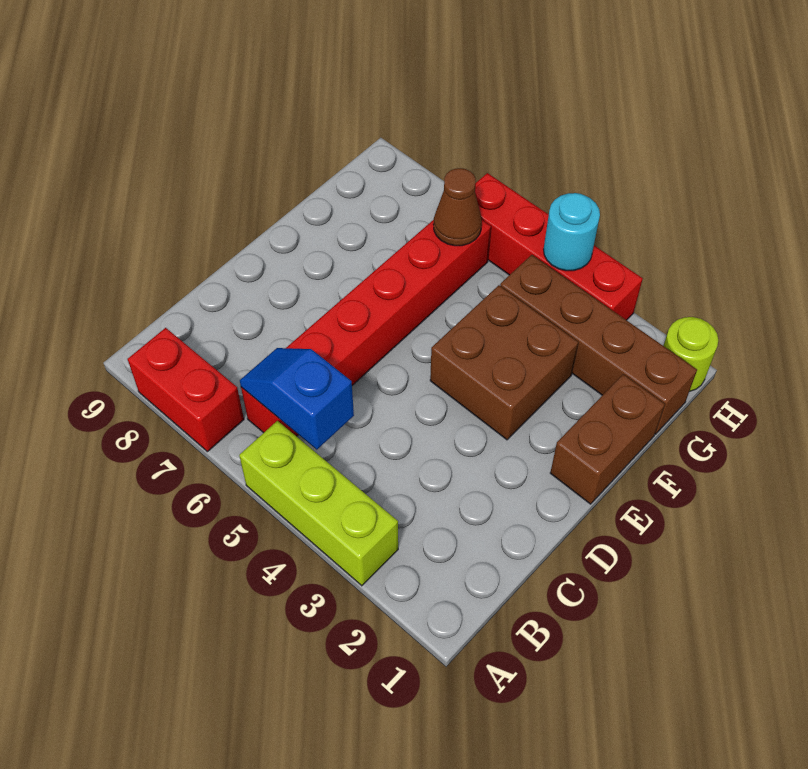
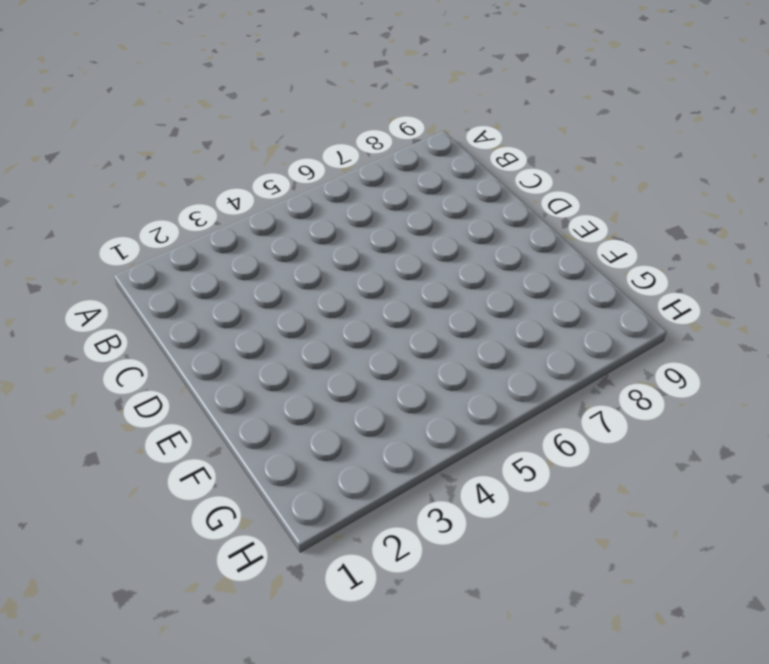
none -> lime brick A3:A5 level 1
none -> red brick A7:A8 level 1

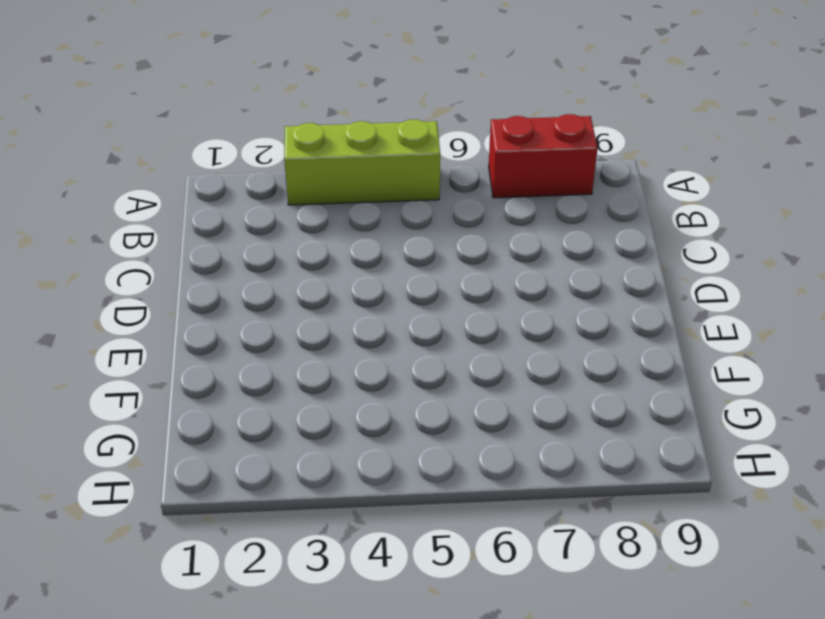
none -> red brick B6:G6 level 1
none -> brown brick E1:F1 level 1

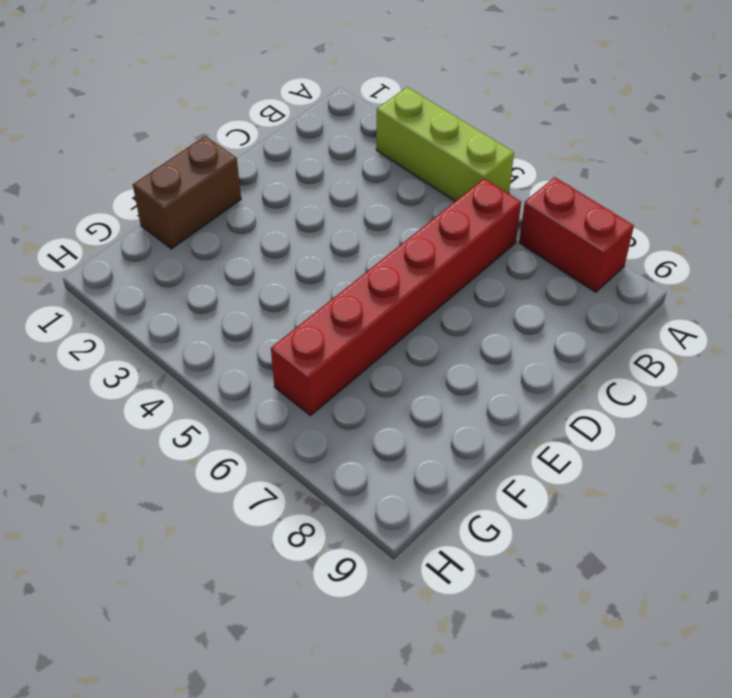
none -> brown brick E3:F4 level 1
none -> brown brick G1:G4 level 1

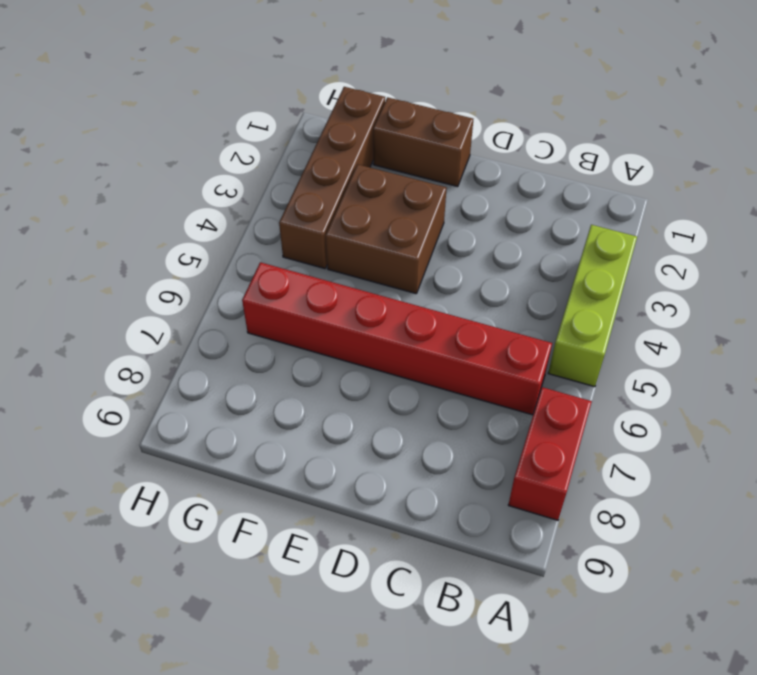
none -> lime round brick H1 level 1
none -> red brick H3:H6 level 1

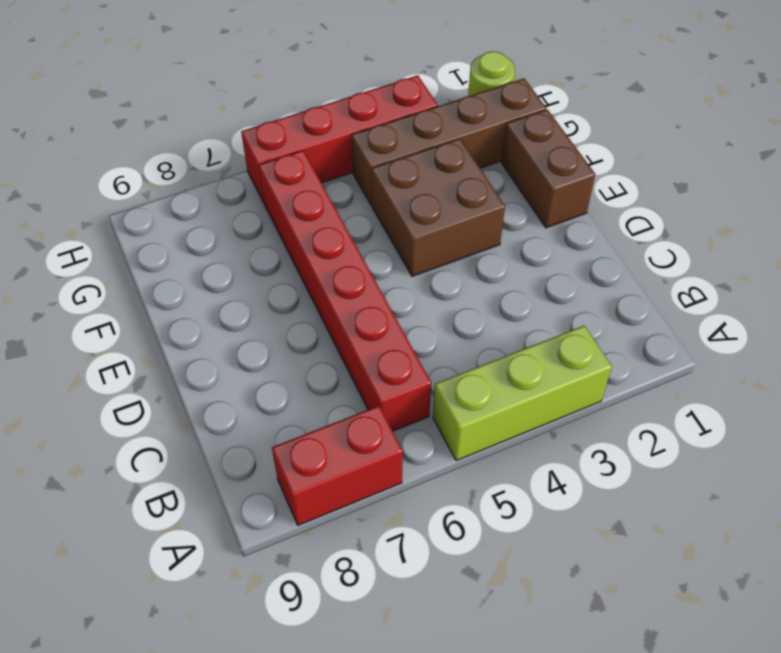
none -> blue slope B5:B6 level 2 top 5
none -> brown cone G6 level 2

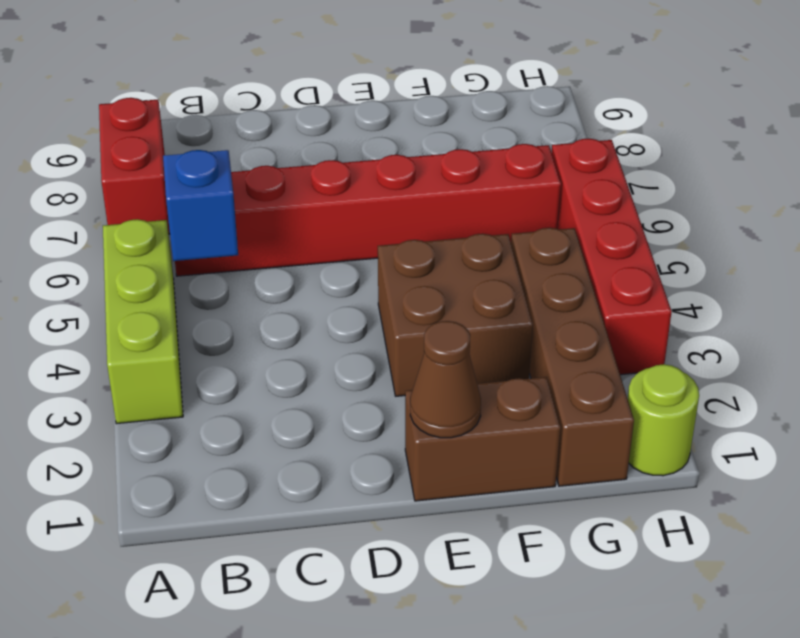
brown cone E1 level 2 -> brown cone G6 level 2
none -> cyan round brick H4 level 2

